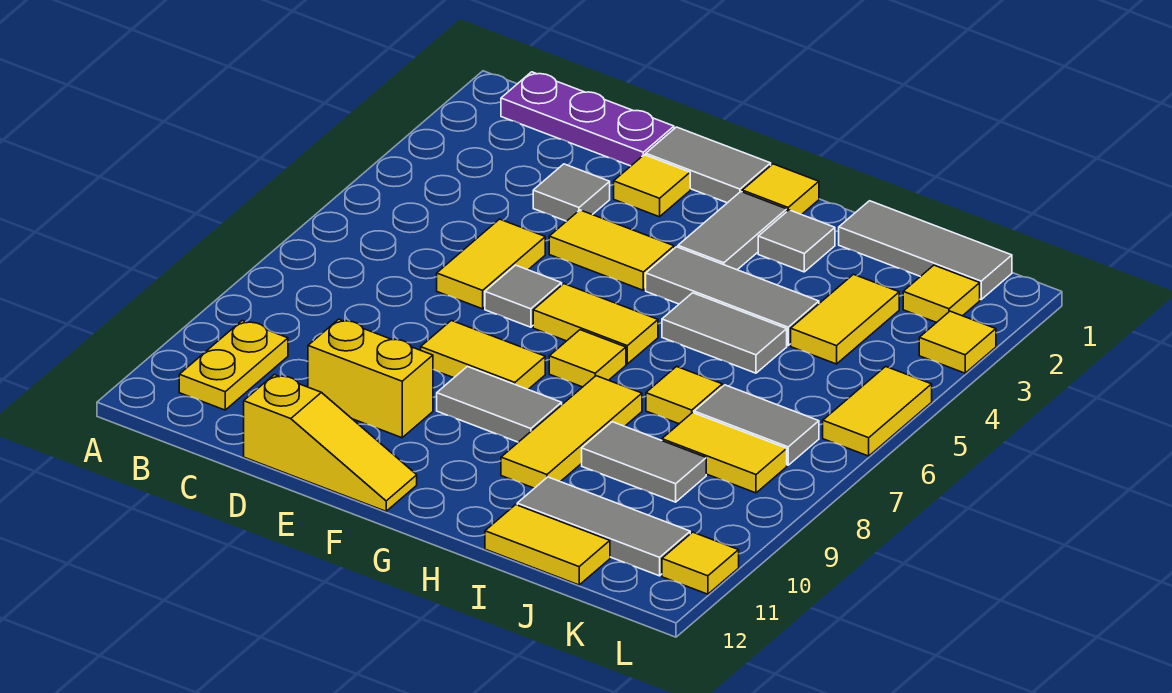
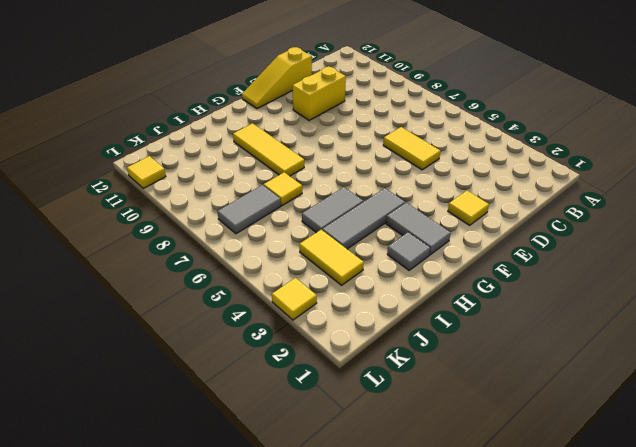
none -> purple plate B1:D1 level 1
none -> yellow plate B10:B11 level 1
none -> grey tile D3 level 1
none -> grey tile E1:F1 level 1

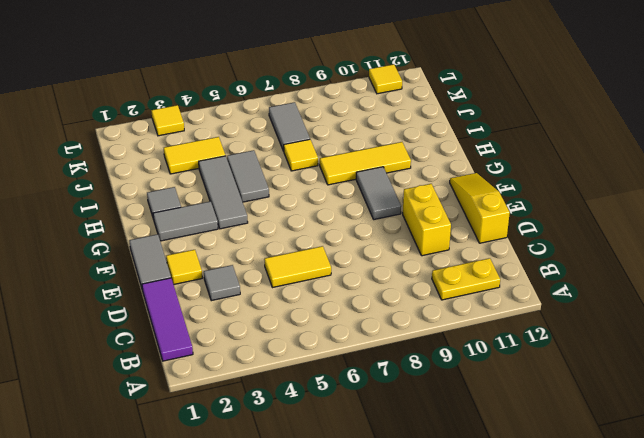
purple tile B1:D1 level 1 -> purple plate B1:D1 level 1
none -> yellow tile E4:F4 level 1
none -> grey tile E6 level 1
none -> yellow tile E8:F8 level 1
none -> yellow tile F6:G6 level 1

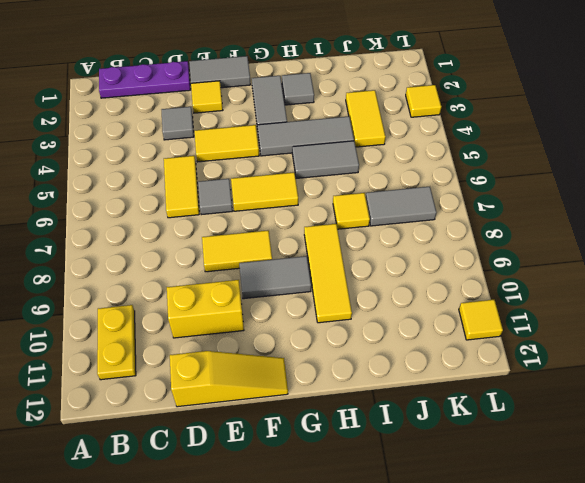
none -> yellow tile G1 level 1
none -> yellow tile G7 level 1
none -> grey tile I1:K1 level 1
none -> grey tile I9:J9 level 1

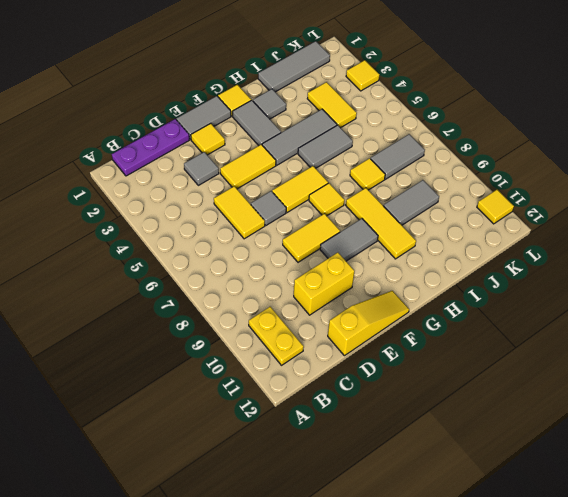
none -> grey tile I11:K11 level 1
none -> yellow tile I12:J12 level 1
none -> yellow tile J8:K8 level 1
none -> yellow tile K2 level 1

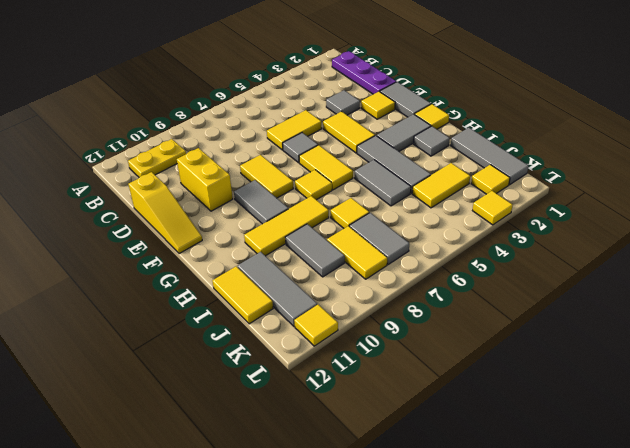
none -> yellow tile L5:L6 level 1

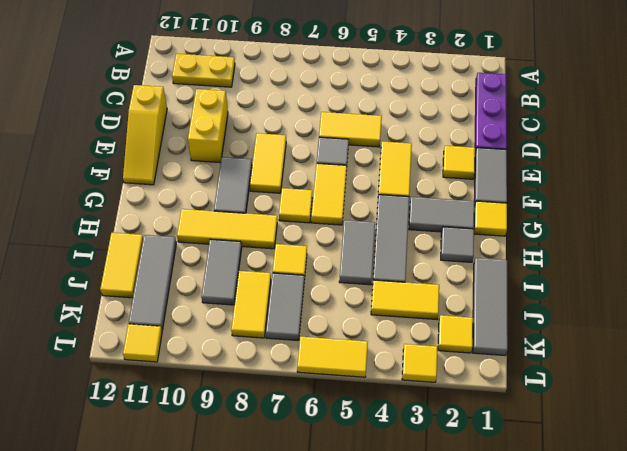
none -> grey tile D3 level 1

